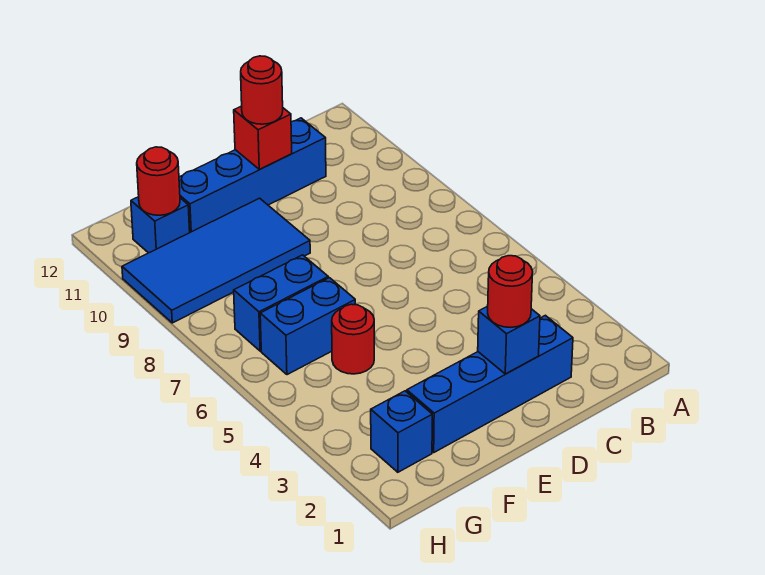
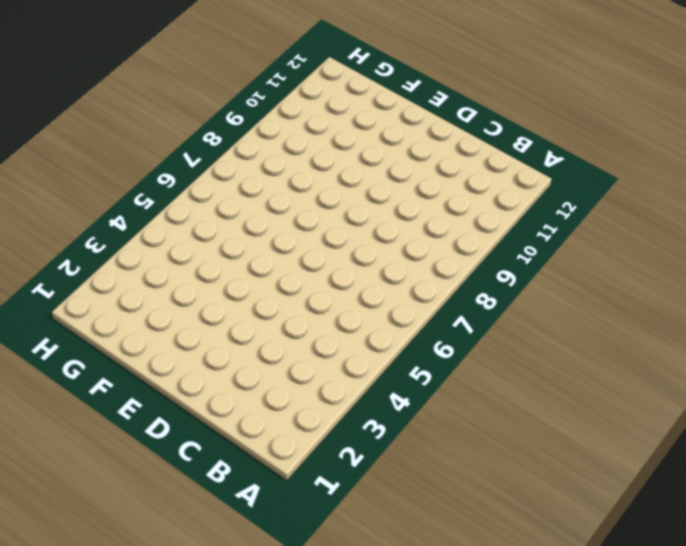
none -> blue brick C2:F2 level 1
none -> blue brick C11:F11 level 1
none -> blue tile E9:H10 level 1

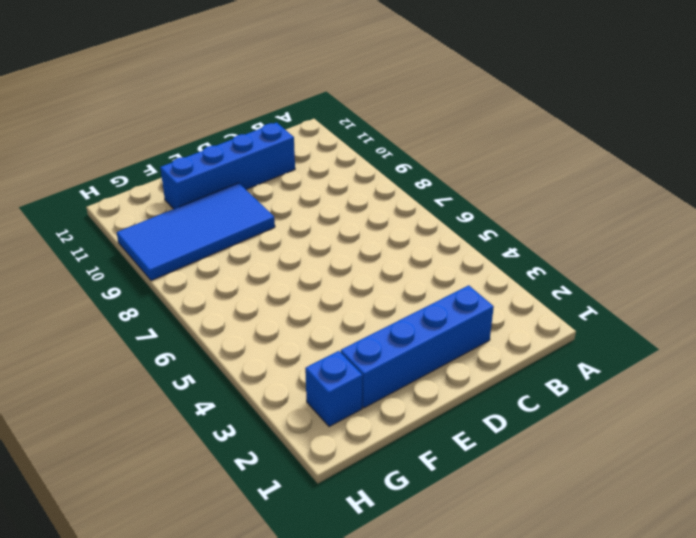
none -> red round brick F5 level 1
none -> blue brick F6:G6 level 1
none -> blue brick F7:G7 level 1

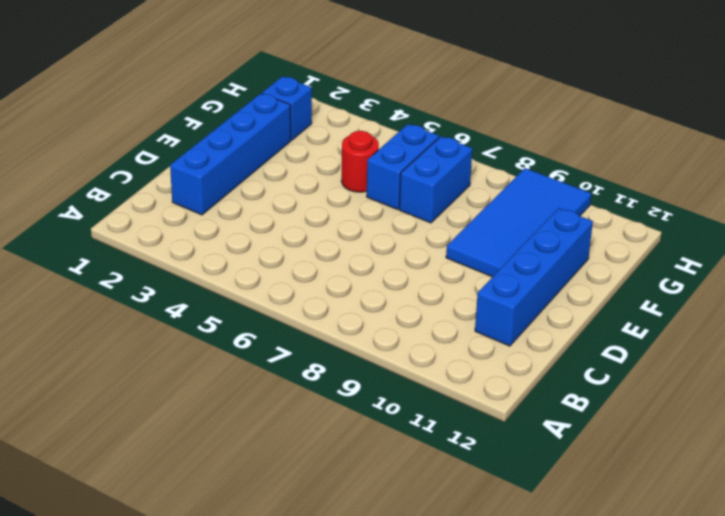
none -> blue brick G11 level 1
none -> blue brick D2 level 2
none -> red brick D11 level 2

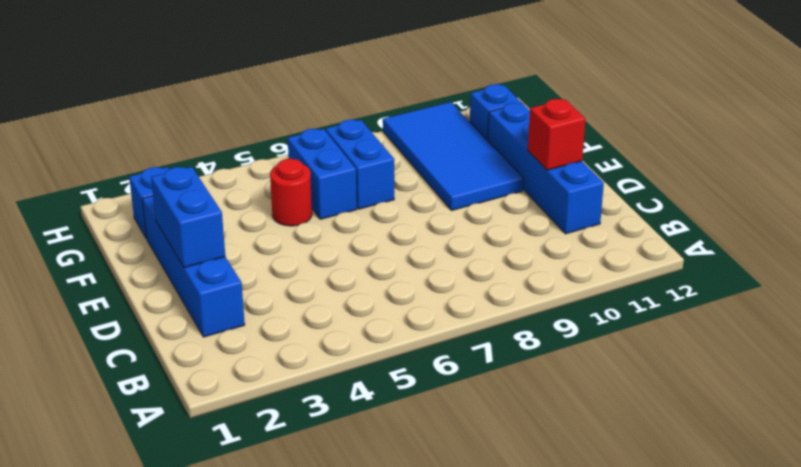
blue brick D2:E2 level 2 -> blue brick D2 level 2
none -> red round brick G11 level 2
none -> red round brick D2 level 3
none -> red round brick D11 level 3

